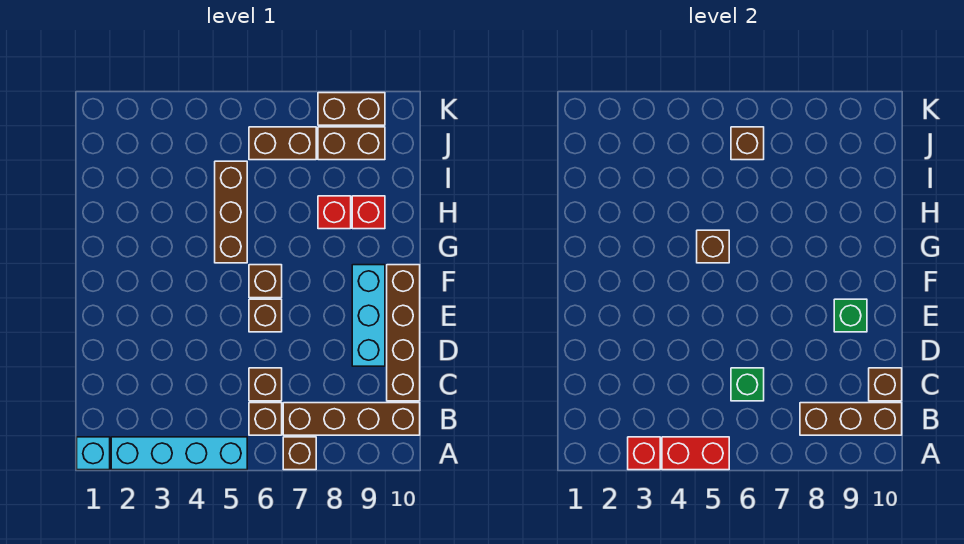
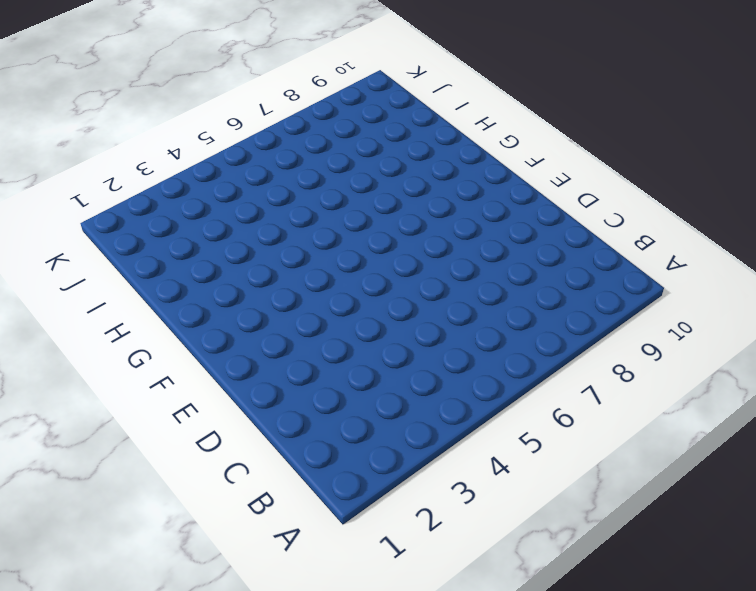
none -> cyan brick A1 level 1
none -> cyan brick A2:A5 level 1
none -> brown brick A7 level 1

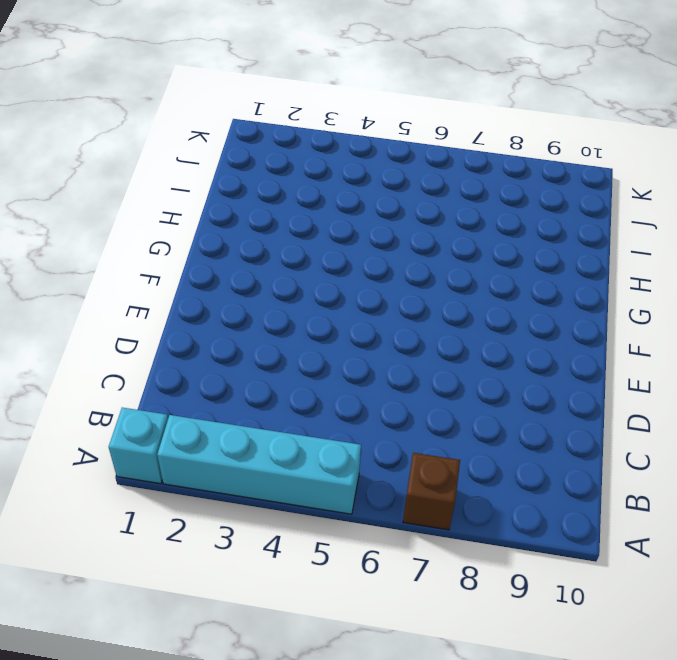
none -> brown brick B6 level 1
none -> brown brick B7:B10 level 1
none -> brown brick C6 level 1

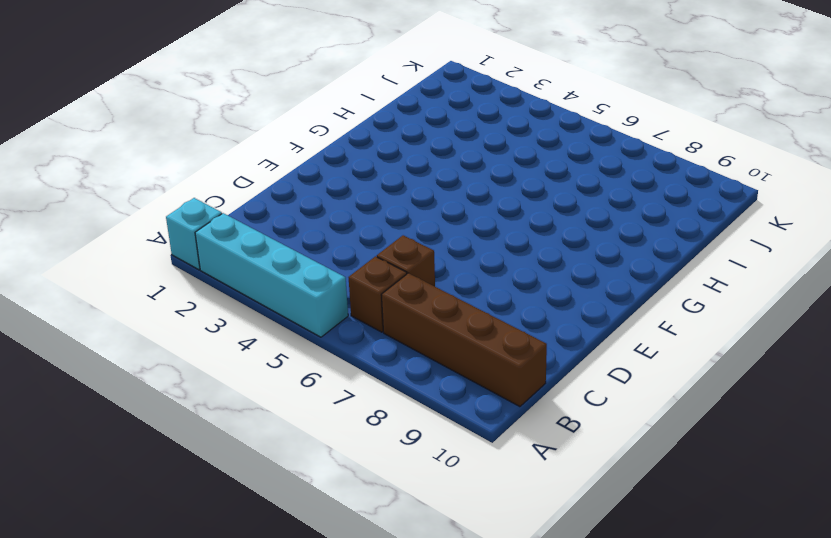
none -> brown brick A7 level 1
none -> brown brick C10:F10 level 1
none -> cyan brick D9:F9 level 1

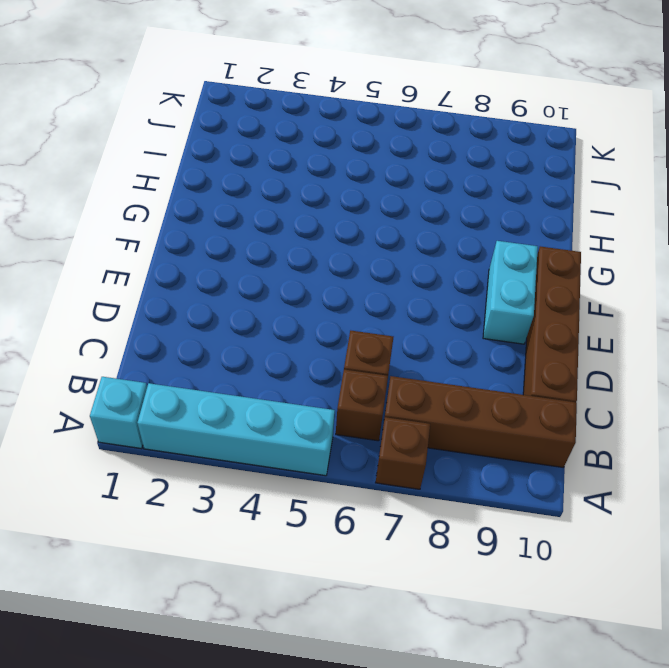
cyan brick E9:F9 level 1 -> cyan brick D9:F9 level 1
none -> brown brick E6 level 1
none -> brown brick F6 level 1
none -> brown brick G5:I5 level 1

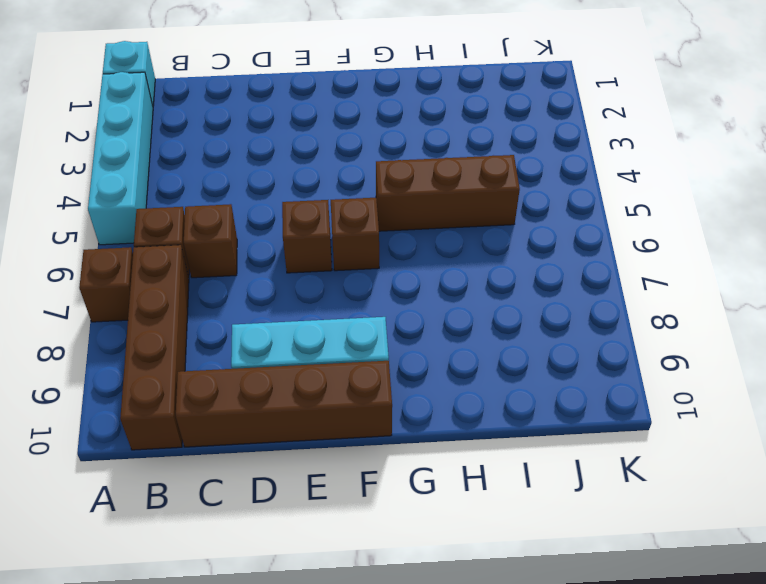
none -> red brick H8 level 1
none -> red brick H9 level 1
none -> brown brick J6:J7 level 1

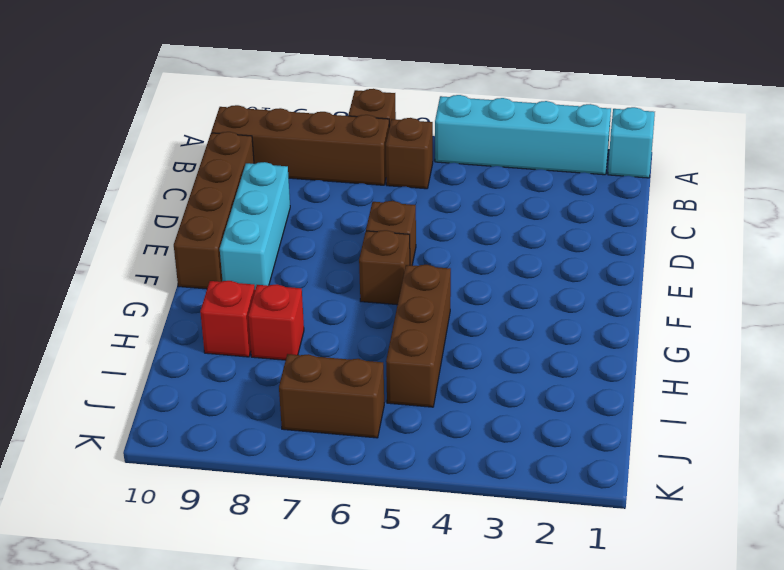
none -> brown brick C6 level 1
none -> brown brick J8:J9 level 1
none -> brown brick K8:K9 level 1

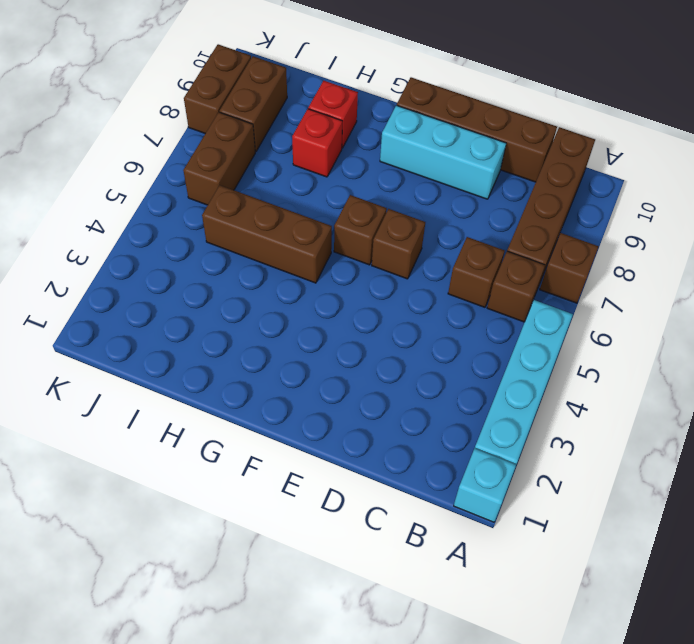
none -> red brick A3 level 2
none -> red brick A4:A5 level 2
none -> brown brick B8:B10 level 2

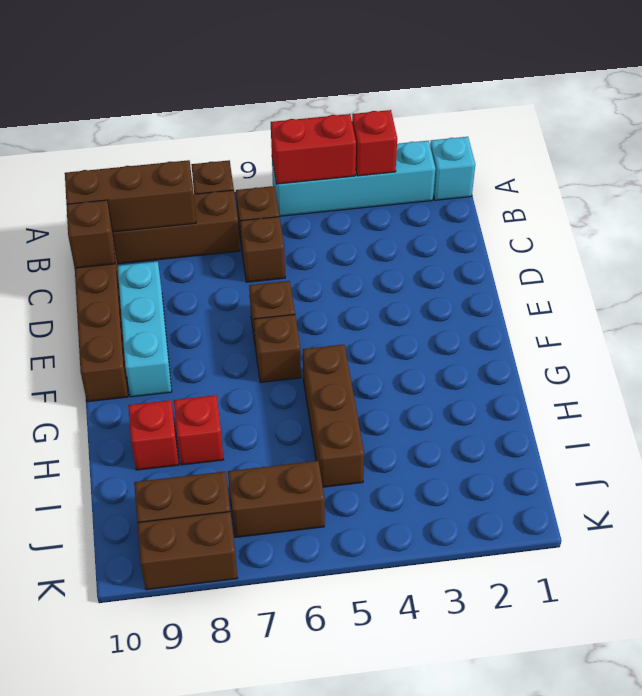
none -> green brick C6 level 2
none -> green brick E9 level 2
none -> brown brick G5 level 2

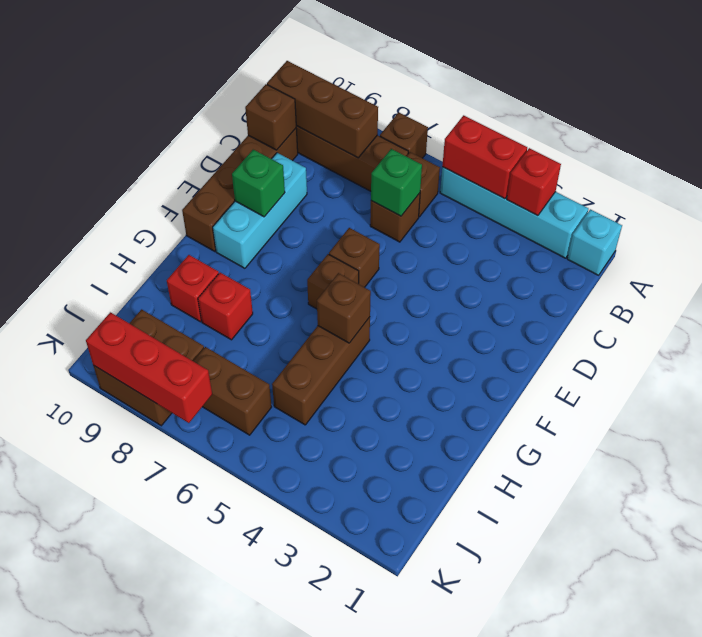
red brick K7:K9 level 2 -> none
none -> brown brick J6 level 2

